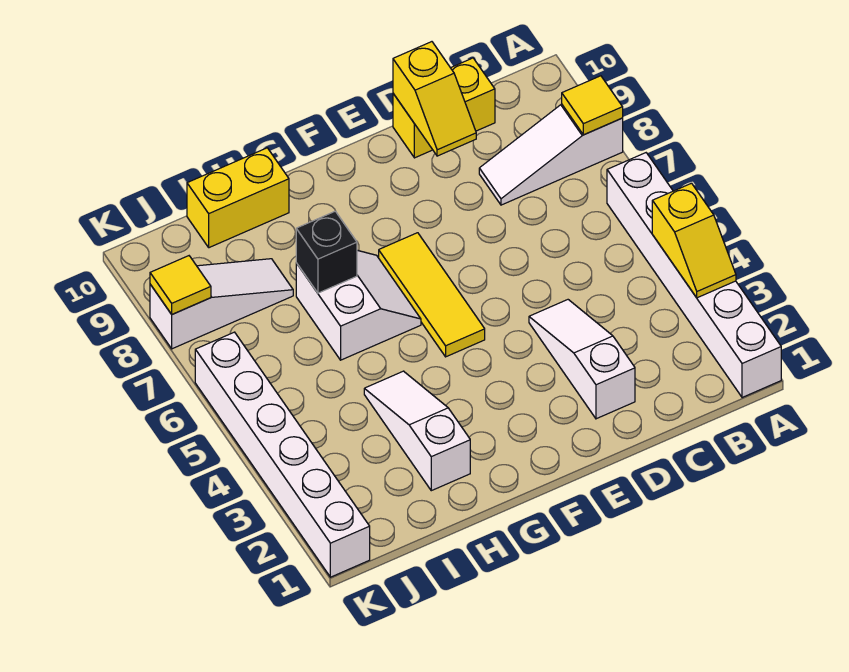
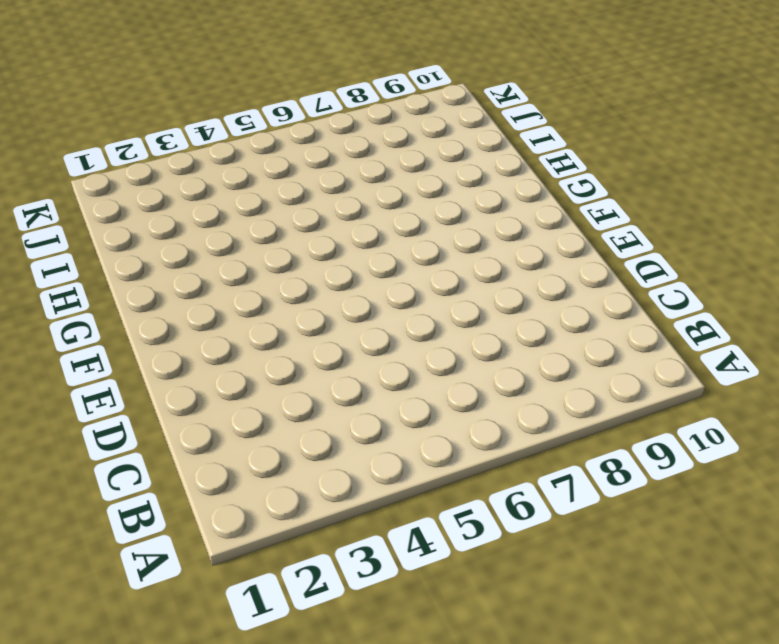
none -> white brick A1:A6 level 1
none -> white slope A8:C8 level 1 top A
none -> yellow brick C10:D10 level 1

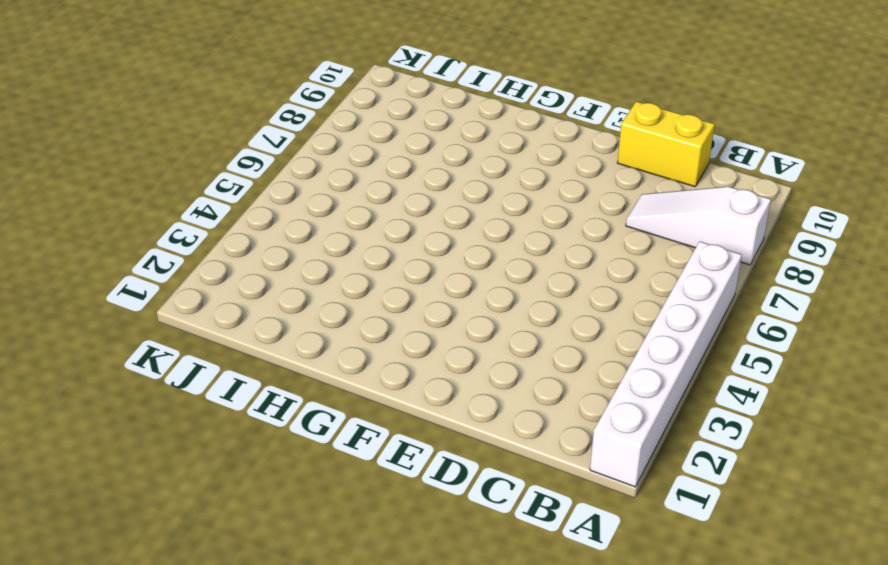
none -> white slope D2:D4 level 1 top 2
none -> yellow tile F5:F7 level 1
none -> white slope G6:H7 level 1 top H

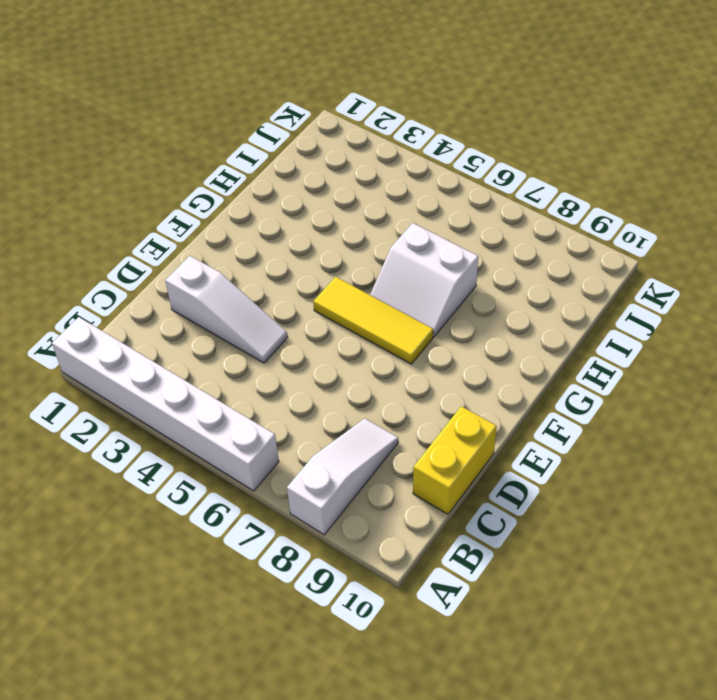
none -> white slope H2:H4 level 1 top 2
none -> yellow brick H10:I10 level 1
none -> white slope I8:K8 level 1 top K

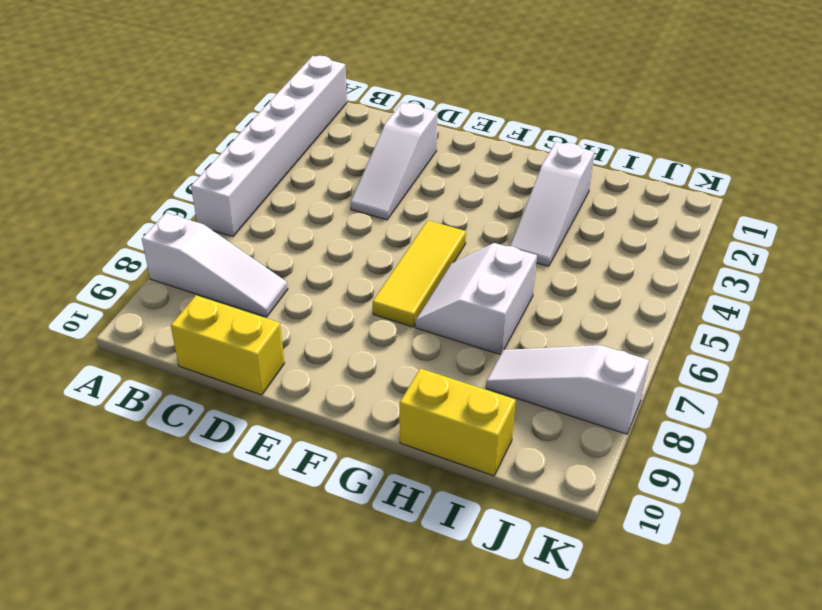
none -> white brick K1:K6 level 1
none -> yellow slope A3:A4 level 2 top 4
none -> yellow tile A8 level 2

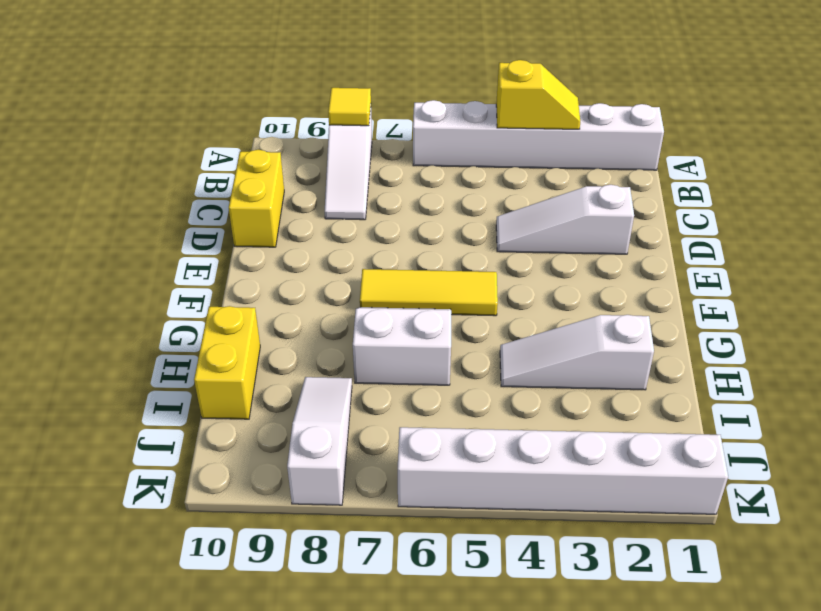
none -> yellow slope D9:D10 level 2 top 10
none -> black brick H7 level 2
none -> yellow tile K8 level 2

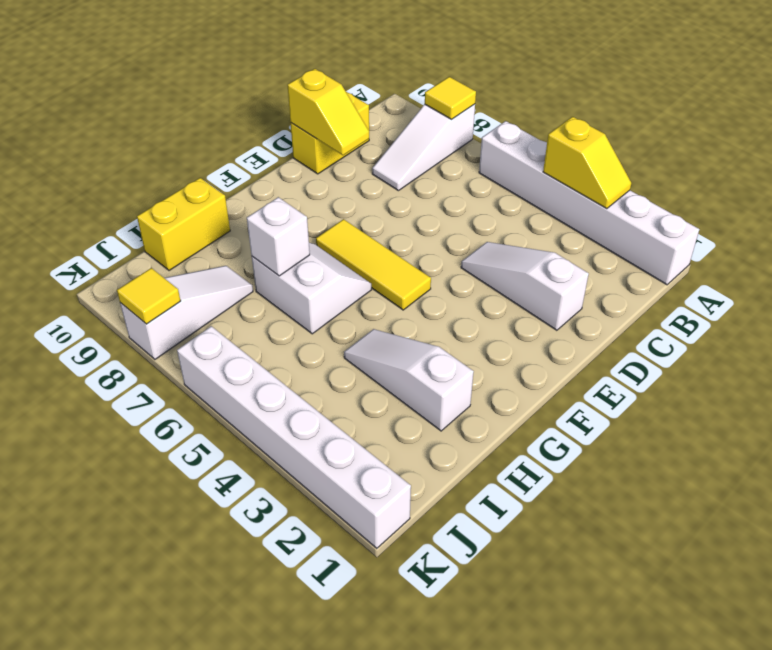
white brick H7 level 2 -> black brick H7 level 2

